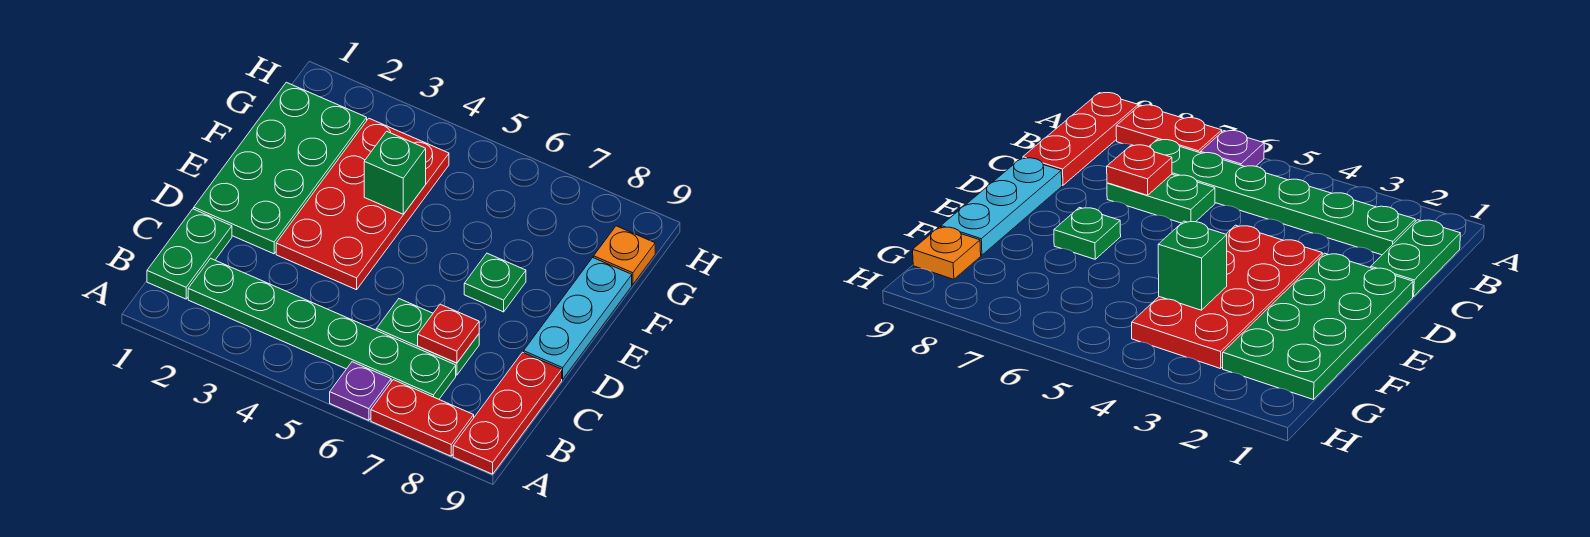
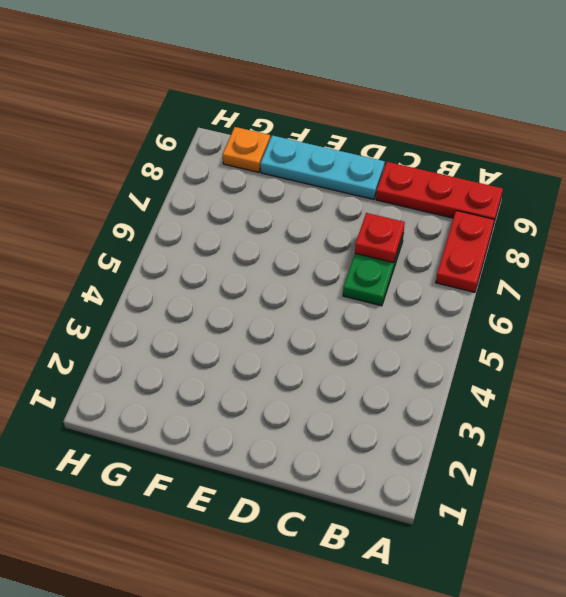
none -> purple plate A6 level 1
none -> green plate B1:C1 level 1
none -> green plate B2:B7 level 1

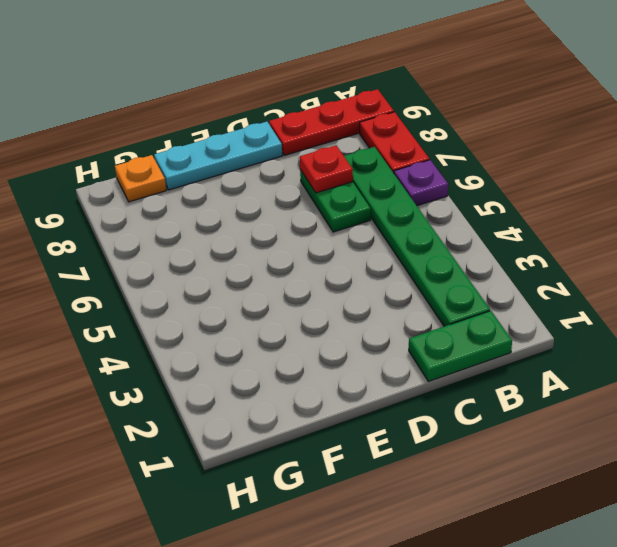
none -> green plate D1:G2 level 1
none -> red plate D3:G4 level 1
none -> green plate E7 level 1

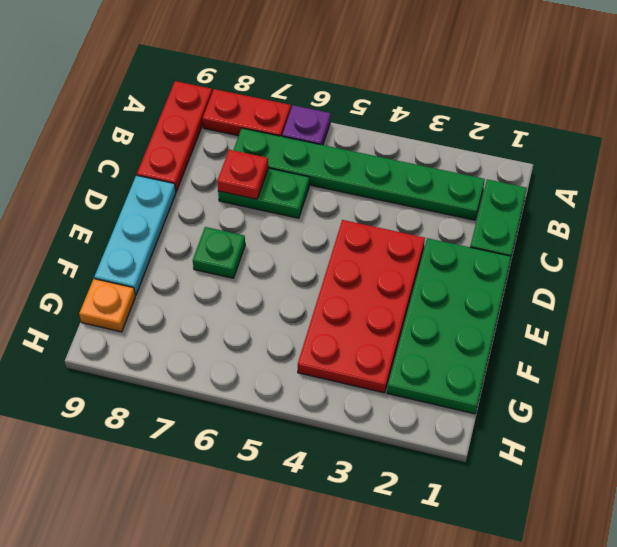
none -> green brick F4 level 2

